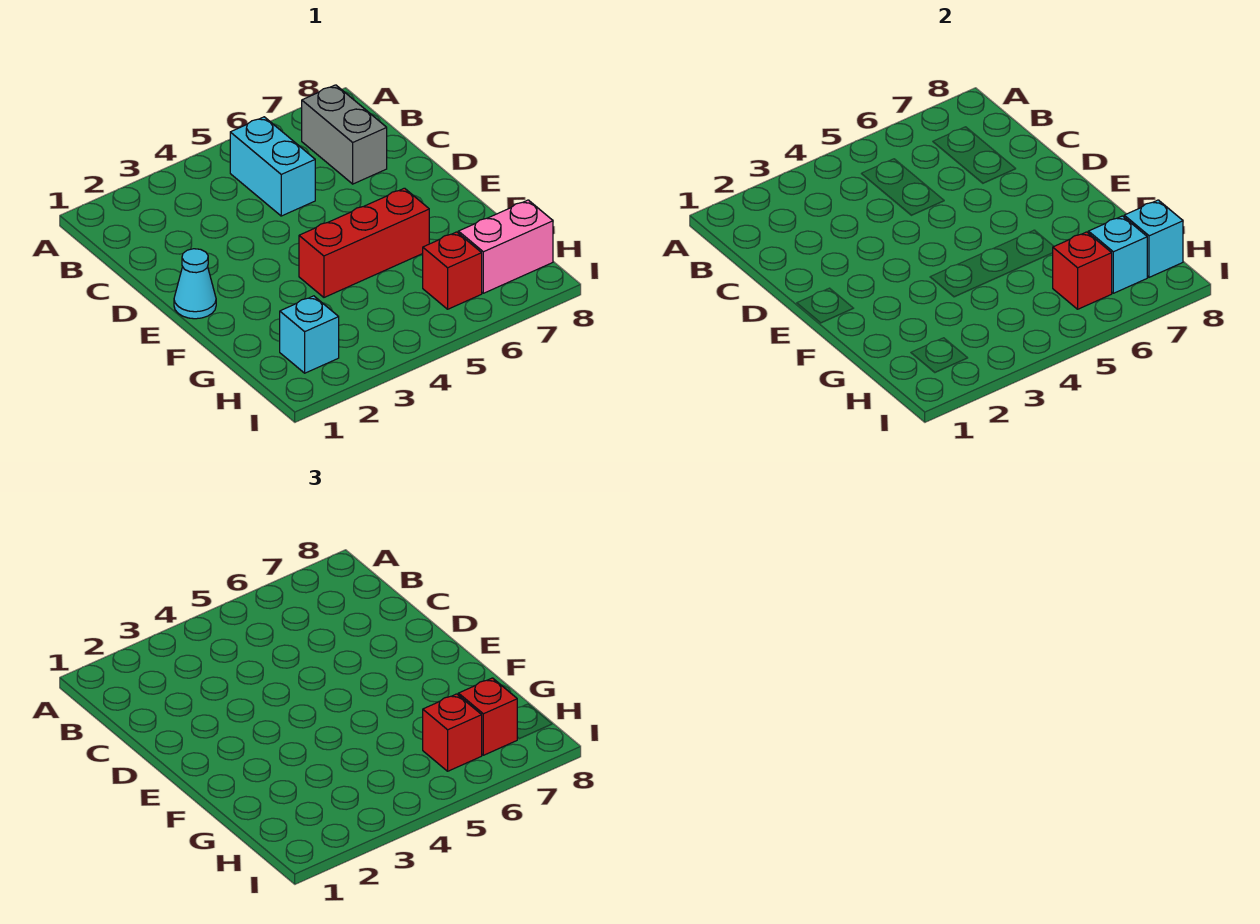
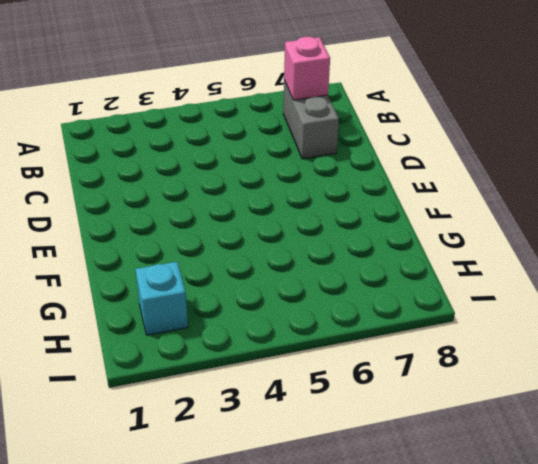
pink brick B7 level 2 -> none
none -> cyan brick B5:C5 level 1
none -> cyan cone E1 level 1
none -> red brick F4:F6 level 1

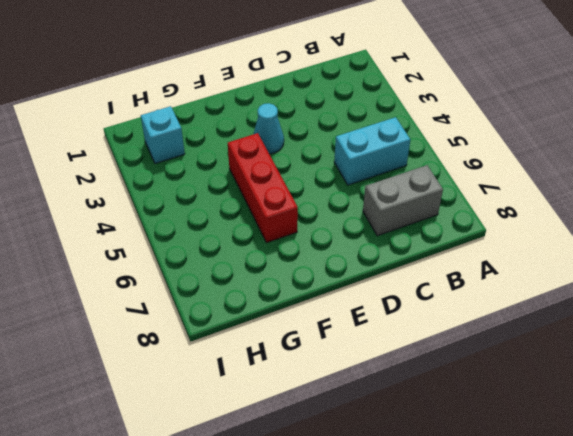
cyan cone E3 level 1 -> cyan cone E1 level 1
none -> red brick H6 level 1
none -> pink brick H7:H8 level 1
none -> red brick H6 level 2

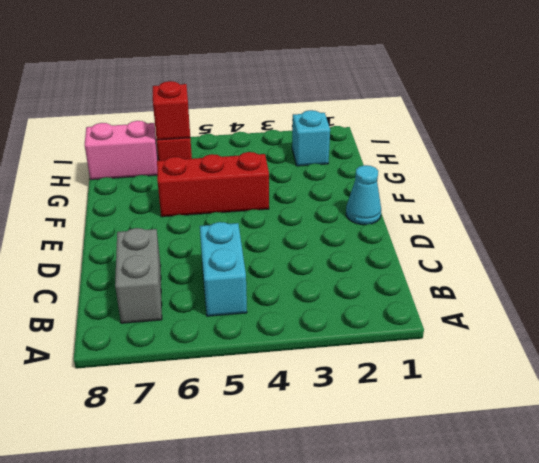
none -> cyan brick H7 level 2
none -> cyan brick H8 level 2
none -> red brick H6 level 3

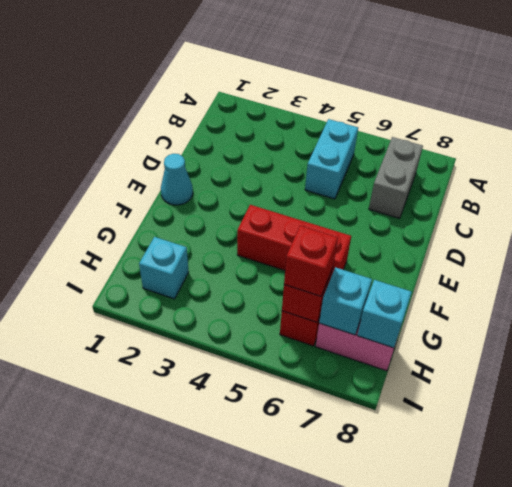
none -> red brick H7 level 3

